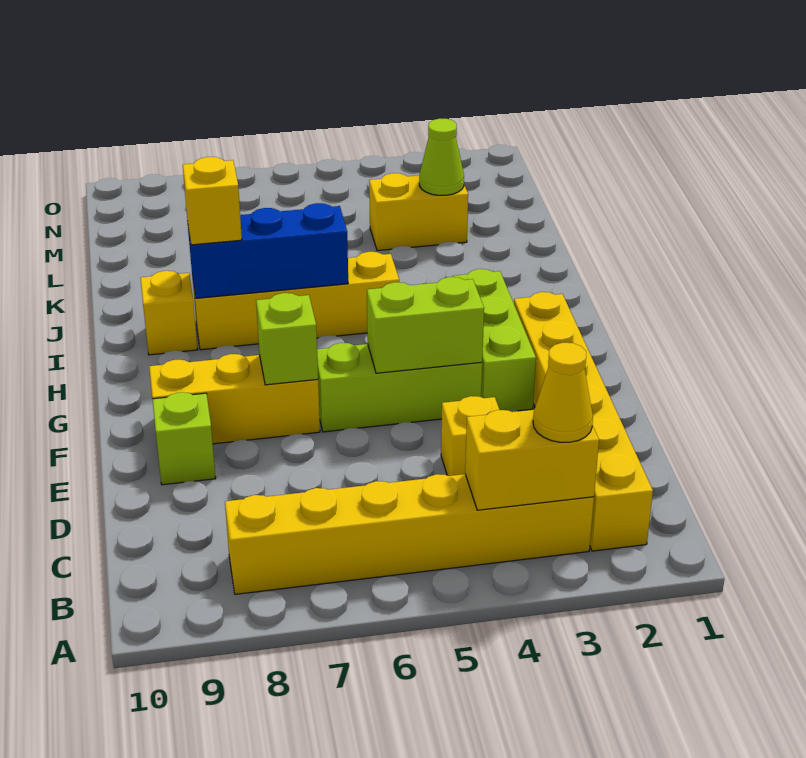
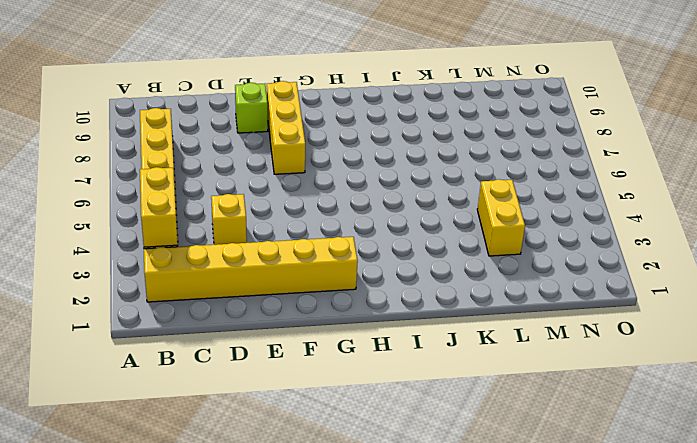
none -> lime brick F3:H3 level 1
none -> lime brick F4:F6 level 1
none -> yellow brick I5:I8 level 1

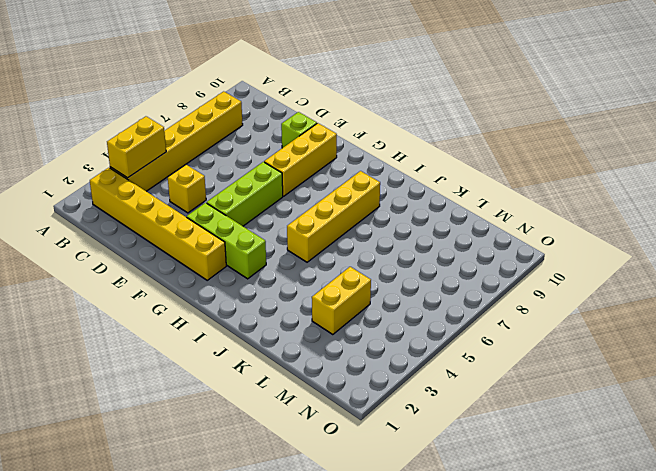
none -> yellow brick I9 level 1
none -> lime brick F4:F5 level 2
none -> lime brick F7 level 2

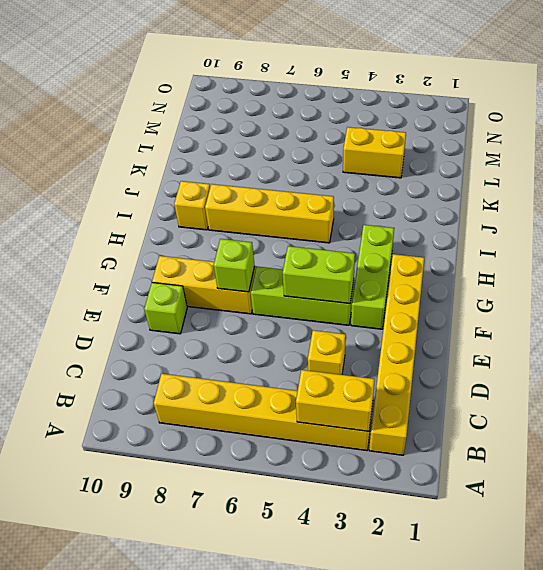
none -> blue brick I6:I8 level 2
none -> lime cone L3 level 2
none -> yellow cone B3 level 3

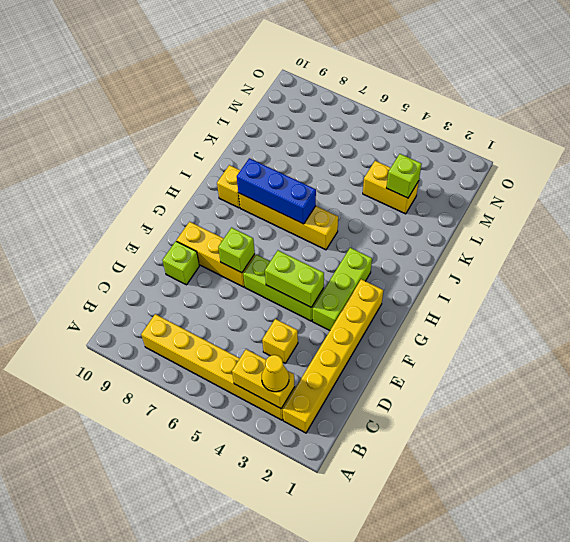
lime brick L3 level 2 -> lime cone L3 level 2
none -> yellow brick I8 level 3

